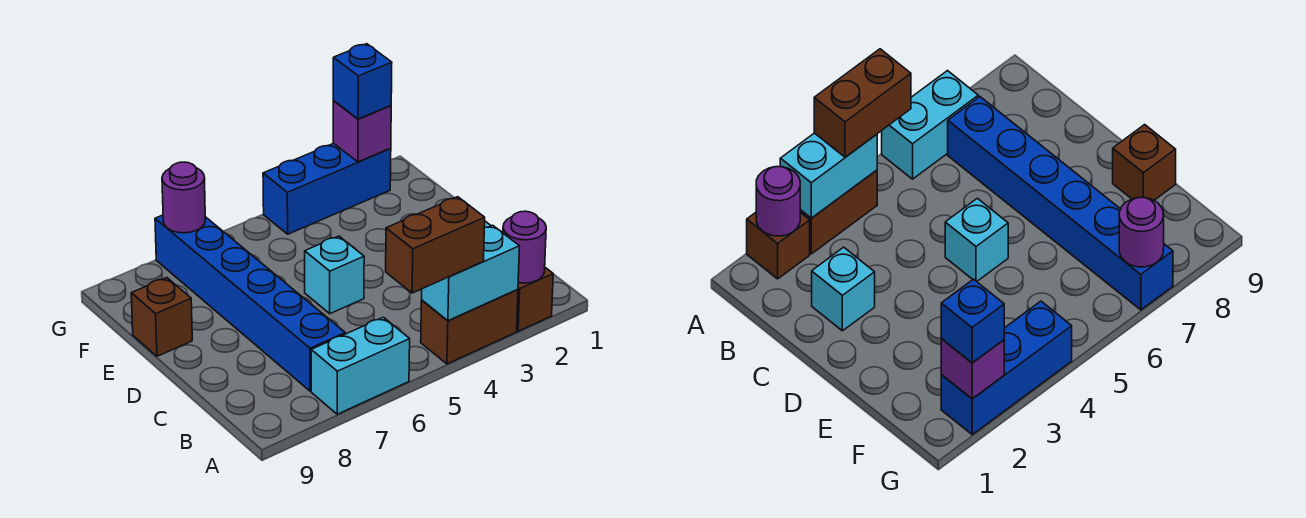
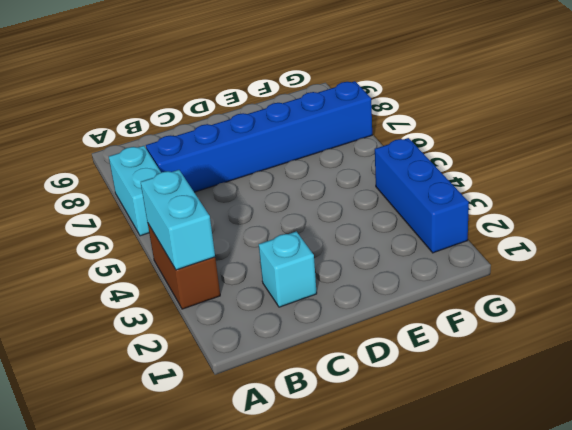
none -> brown brick A2 level 1
none -> cyan brick D5 level 1
none -> brown brick E9 level 1

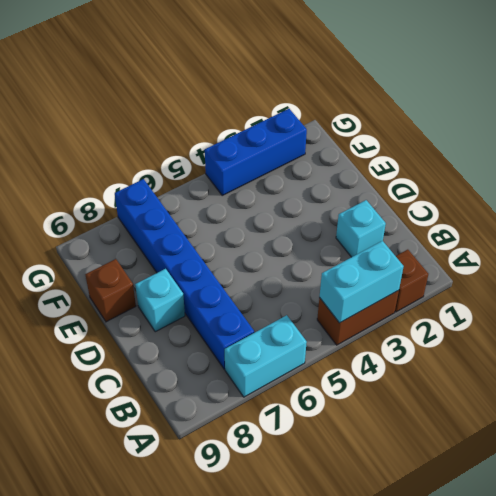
cyan brick D8 level 1 -> cyan brick D5 level 1
none -> purple round brick A2 level 2
none -> purple brick G2 level 2
none -> purple round brick G7 level 2

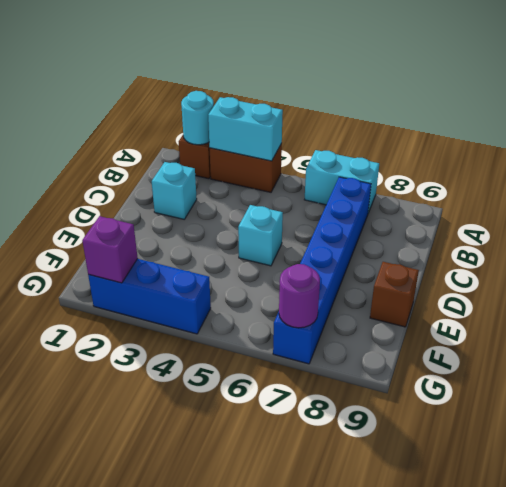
cyan round brick A2 level 2 -> purple round brick A2 level 2
none -> brown brick A4:A5 level 3
none -> blue brick G2 level 3

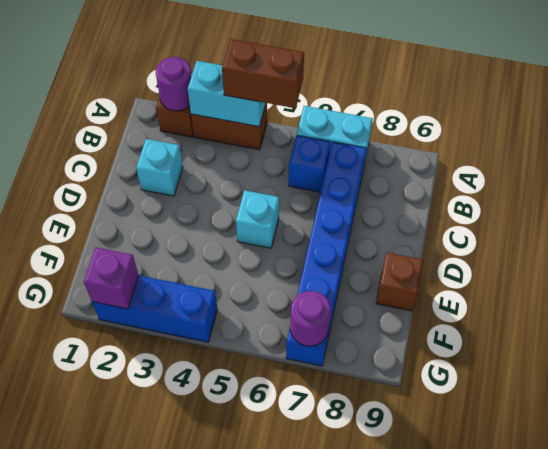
blue brick B6 level 1 -> blue brick G2 level 3

